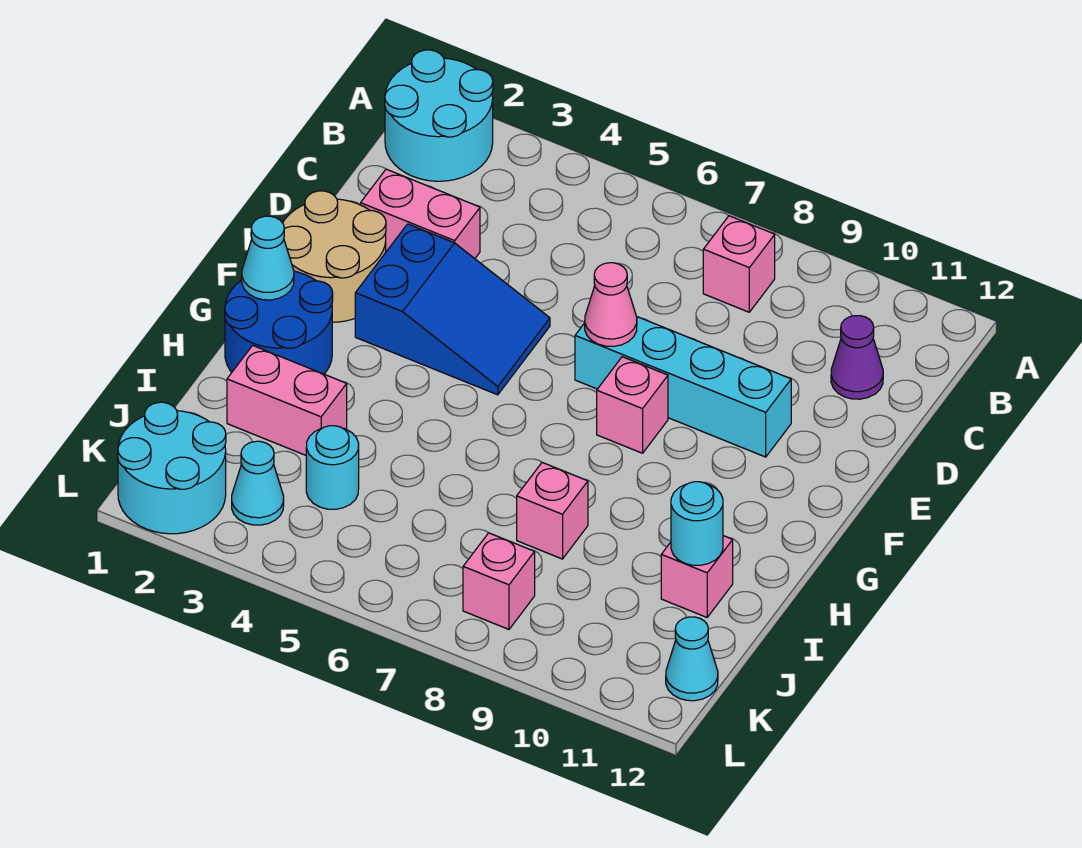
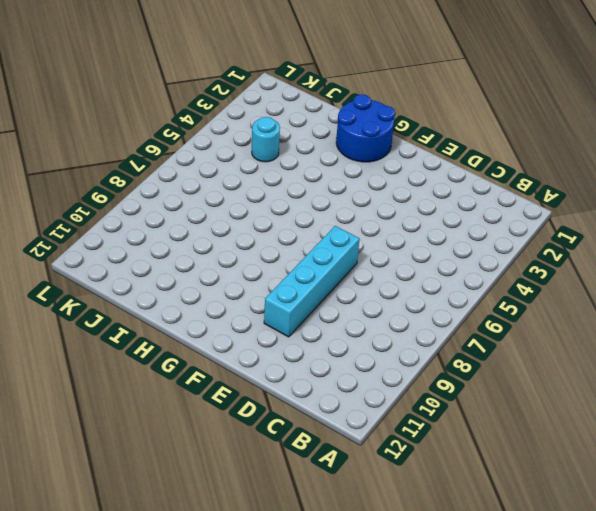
none -> cyan round brick A1:B2 level 1
none -> pink brick B8 level 1
none -> purple cone C11 level 1

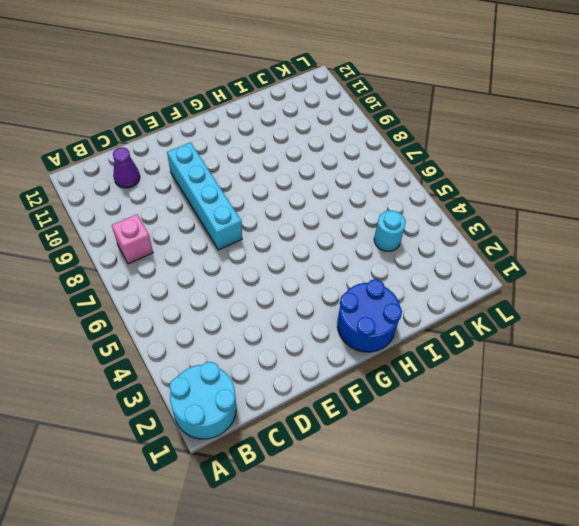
none -> pink brick D2:D3 level 1
none -> tan round brick E1:F2 level 1
none -> blue slope E3:F5 level 1 top 3

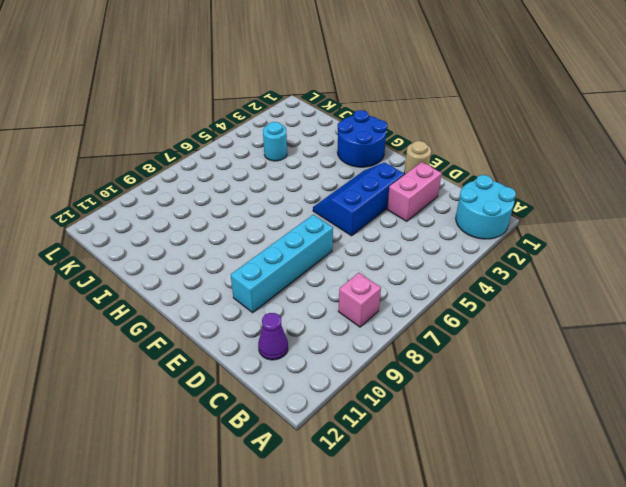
tan round brick E1 level 1 -> tan round brick E1:F2 level 1
blue slope E3:F5 level 1 top E -> blue slope E3:F5 level 1 top 3
none -> pink brick F8 level 1
none -> pink brick I2:I3 level 1
none -> pink brick I8 level 1

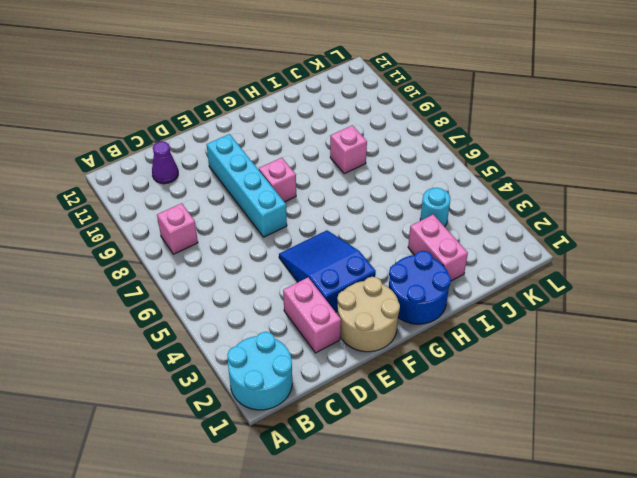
none -> pink brick I11 level 1
none -> cyan round brick K1:L2 level 1
none -> cyan cone K3 level 1

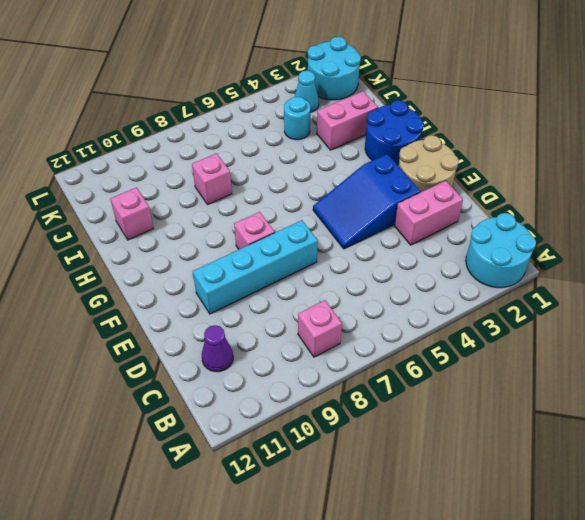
none -> pink brick K8 level 1
none -> cyan cone K12 level 1
none -> pink cone E7 level 2

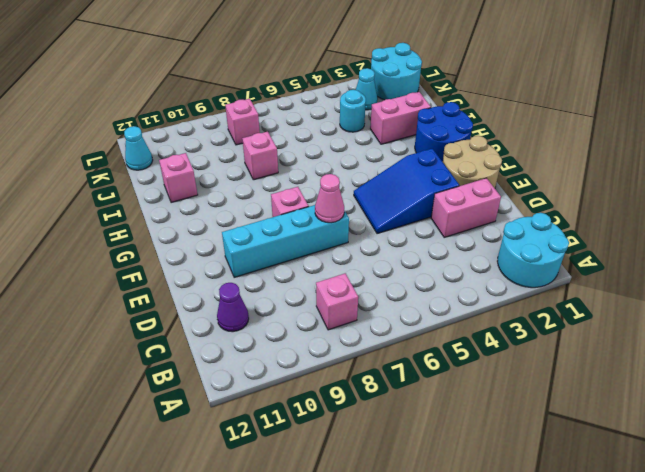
none -> cyan cone G1 level 2
none -> cyan round brick I11 level 2

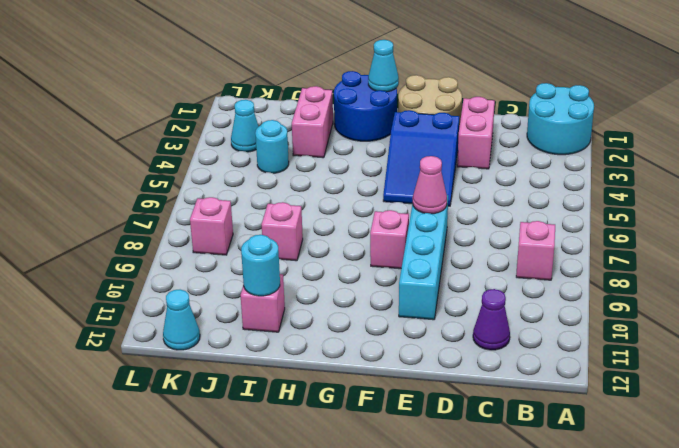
none -> cyan round brick K1:L2 level 1

